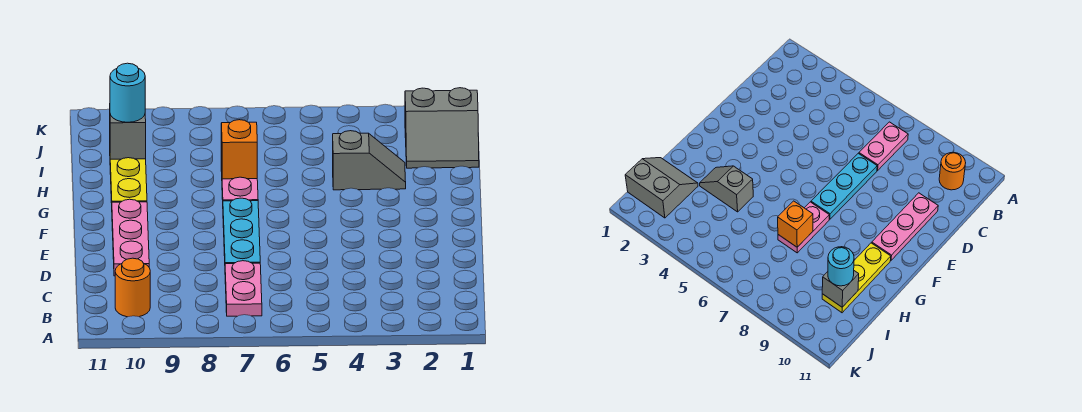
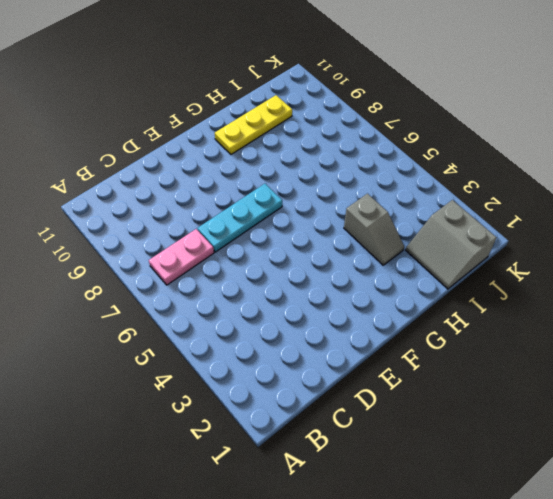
none -> orange round brick B10 level 1
none -> pink plate D10:F10 level 1

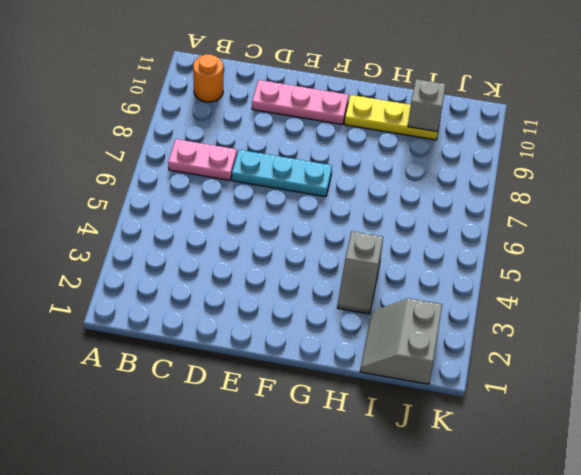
none -> pink plate G7:H7 level 1
none -> orange brick H7 level 2

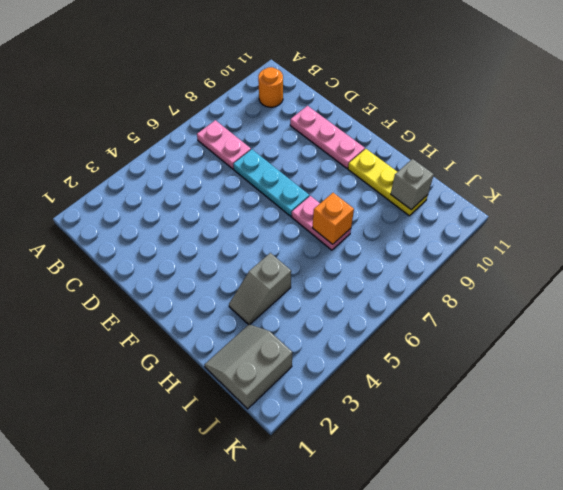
none -> cyan round brick I10 level 3

